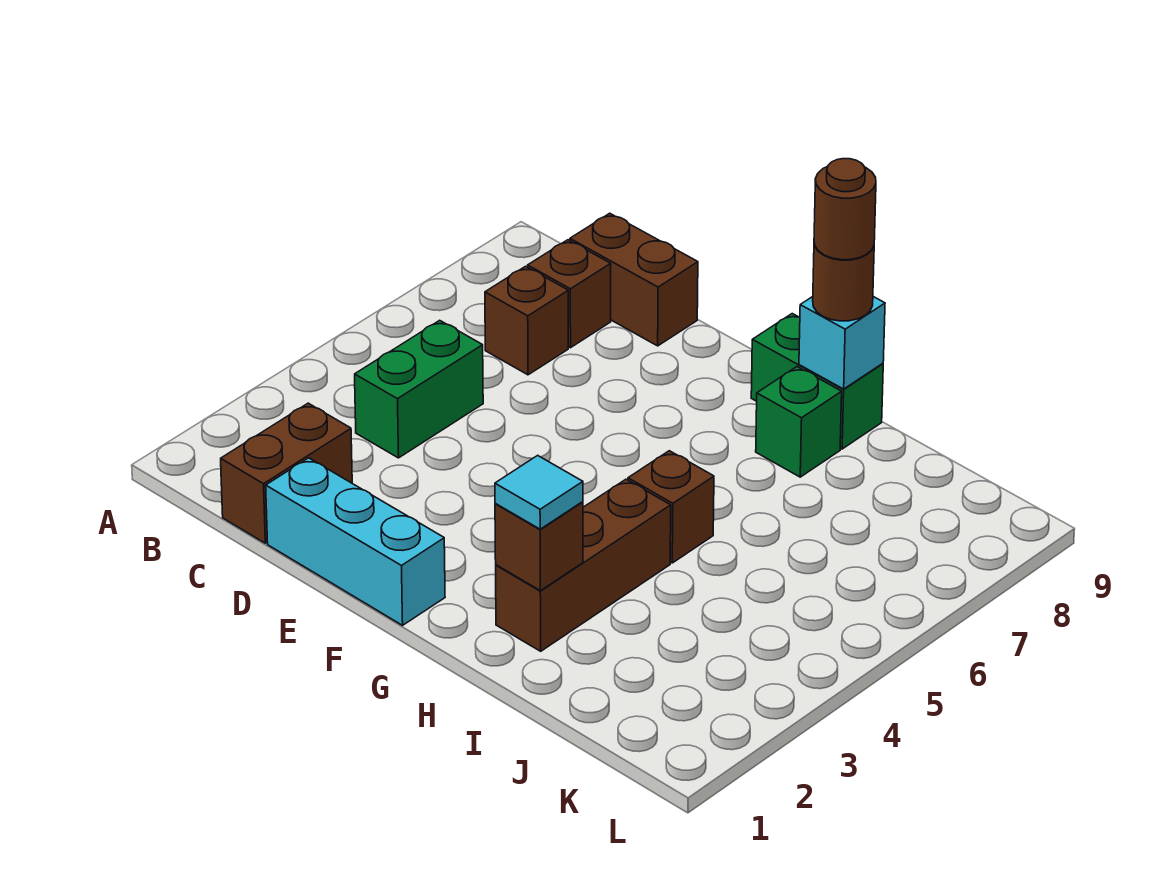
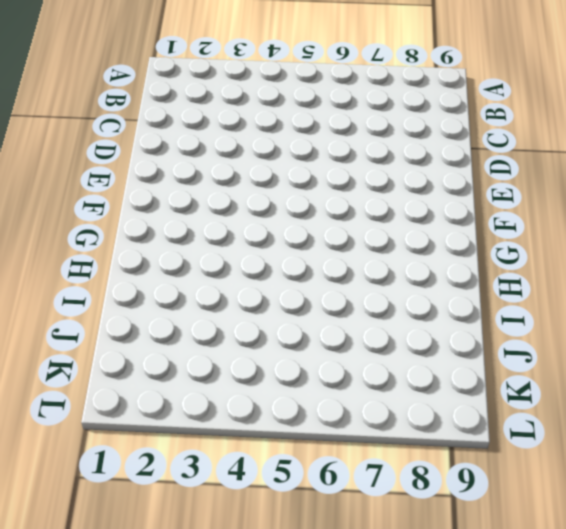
none -> brown brick C1:C2 level 1
none -> green brick C4:C5 level 1
none -> brown brick C7 level 1

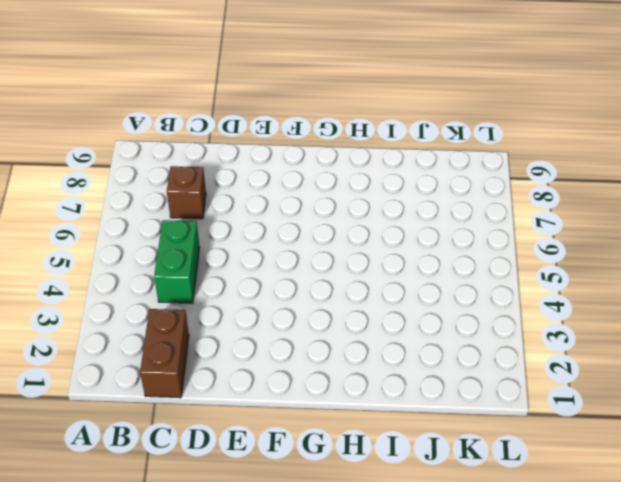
none -> brown brick C8 level 1
none -> brown brick C9:D9 level 1
none -> cyan brick D1:F1 level 1

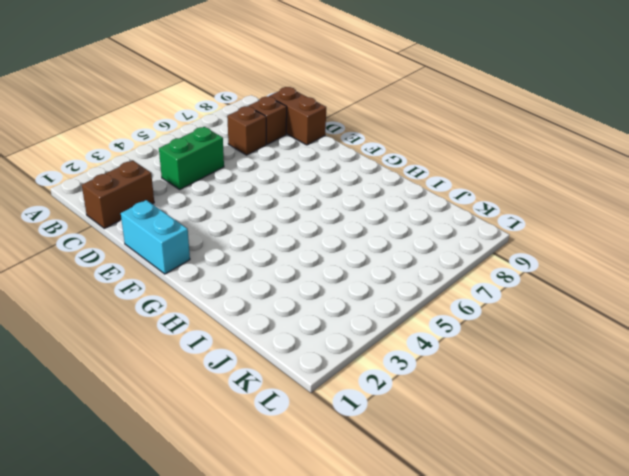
cyan brick E1:F1 level 1 -> cyan brick D1:F1 level 1
none -> green brick G9:H9 level 1
none -> brown brick H2:H4 level 1
none -> brown brick H5 level 1

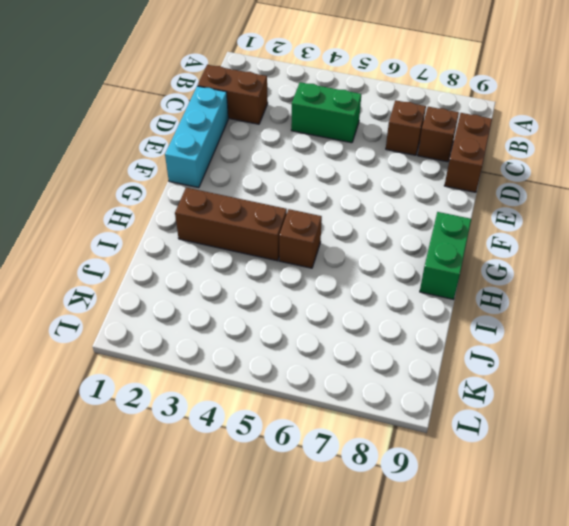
none -> green brick H8 level 1
none -> brown brick H2 level 2
none -> cyan brick H9 level 2

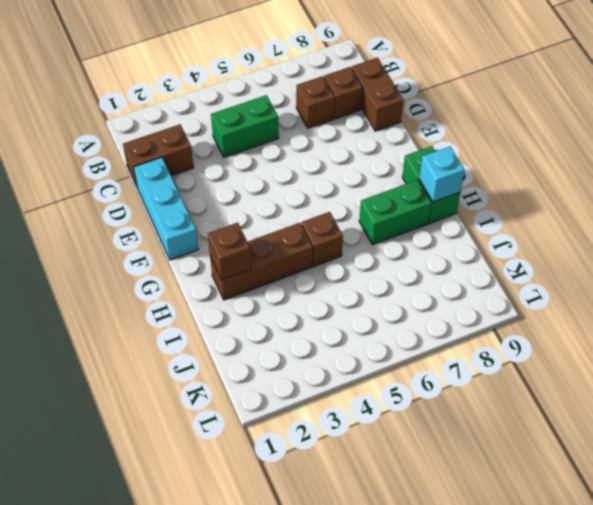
green brick H7:H8 level 1 -> green brick H8 level 1
none -> cyan tile H2 level 3
none -> brown round brick H9 level 3
none -> brown round brick H9 level 4

